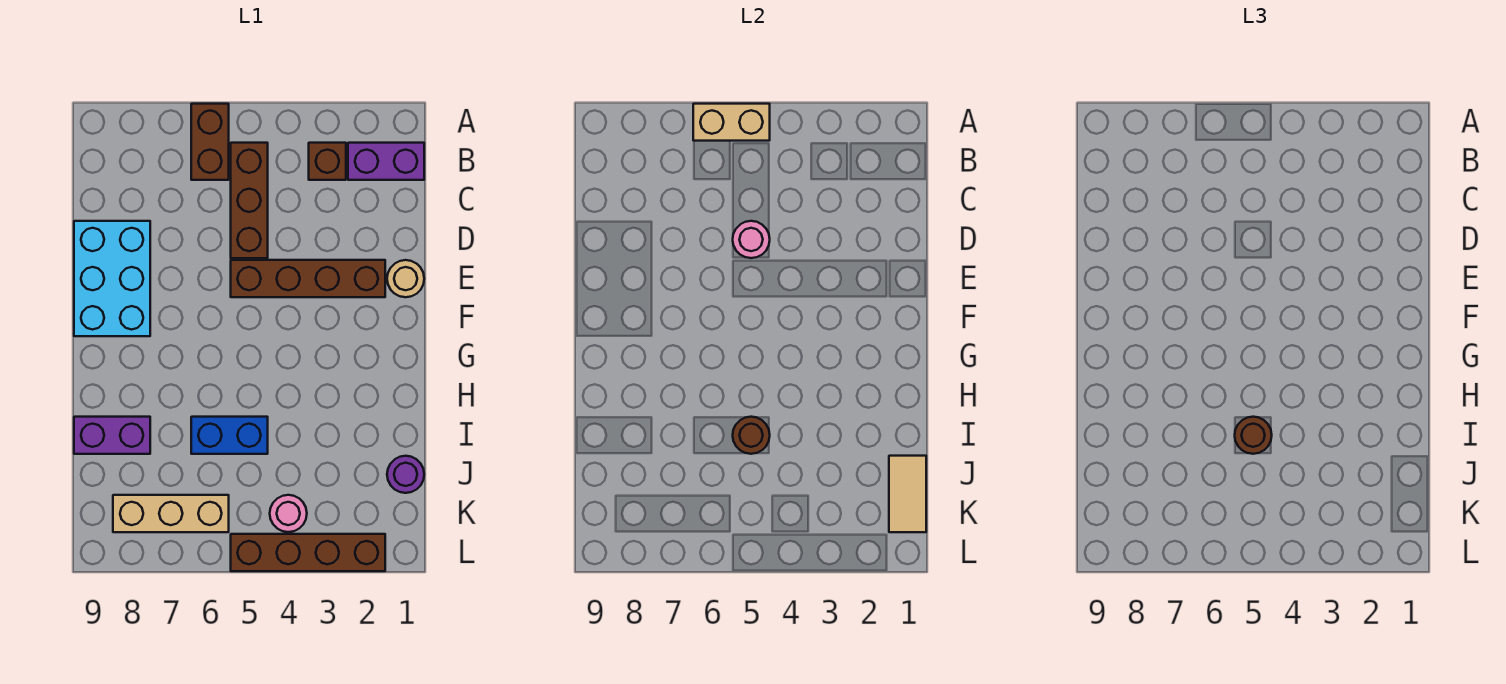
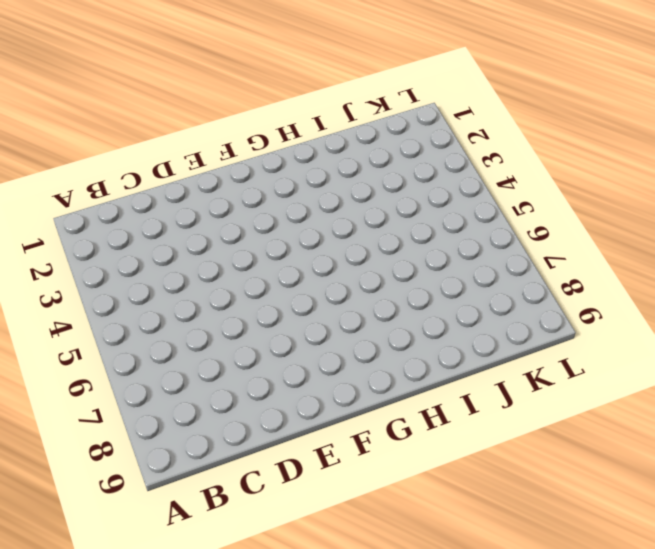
none -> brown brick A6:B6 level 1
none -> purple brick B1:B2 level 1
none -> brown brick B3 level 1

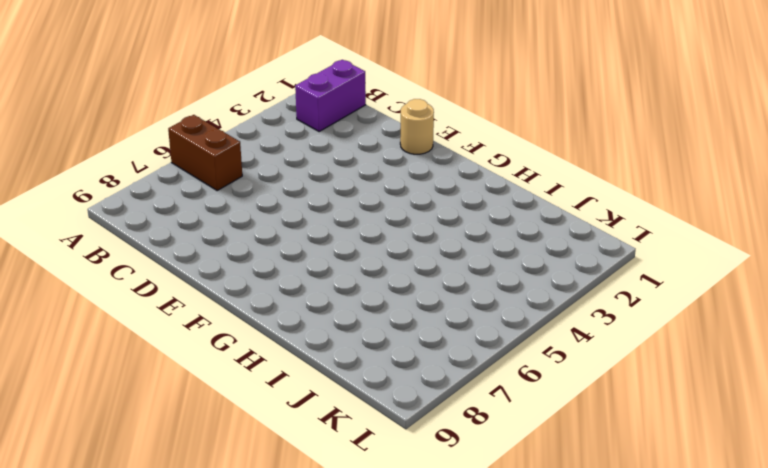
none -> brown brick B3 level 1
none -> brown brick B5:D5 level 1
none -> cyan brick D8:F9 level 1

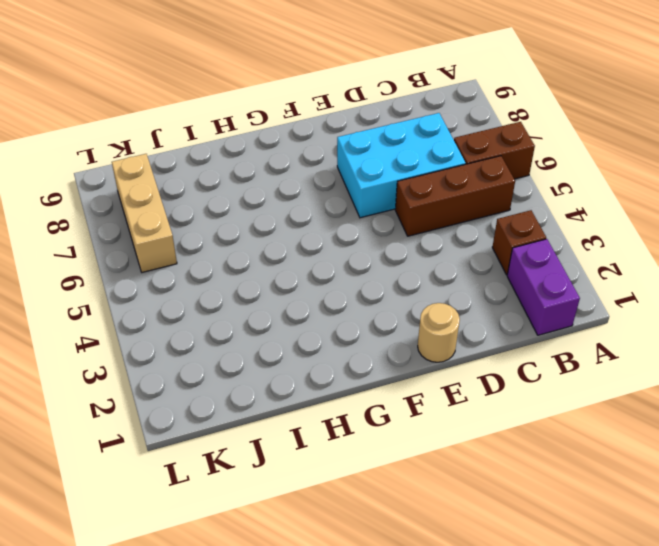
cyan brick C6:E7 level 1 -> cyan brick D8:F9 level 1
none -> brown brick E2:E5 level 1
none -> blue brick I5:I6 level 1
none -> purple brick I8:I9 level 1

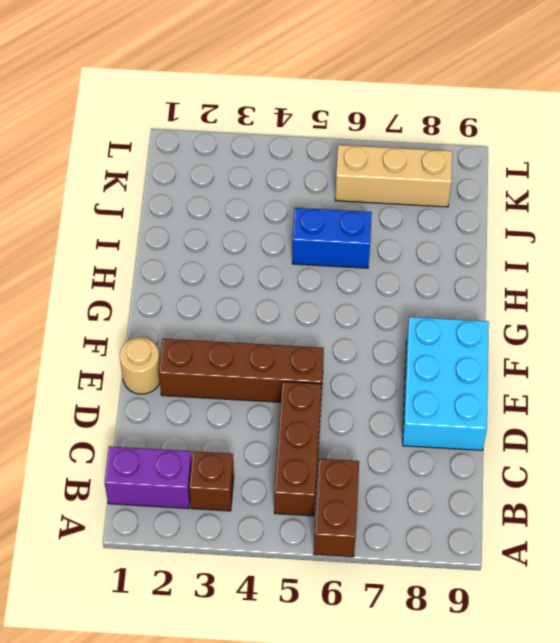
none -> purple brick I8:I9 level 1
none -> purple round brick J1 level 1
none -> pink round brick K4 level 1

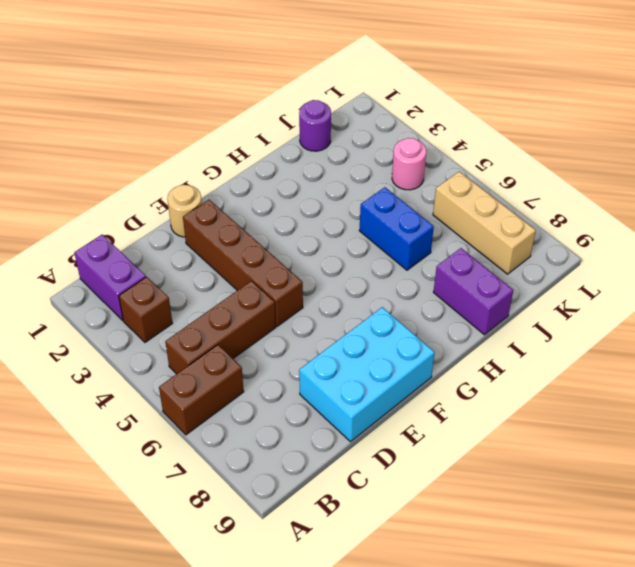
none -> brown brick L2:L5 level 1
none -> tan brick A5:A6 level 2
none -> pink round brick D5 level 2

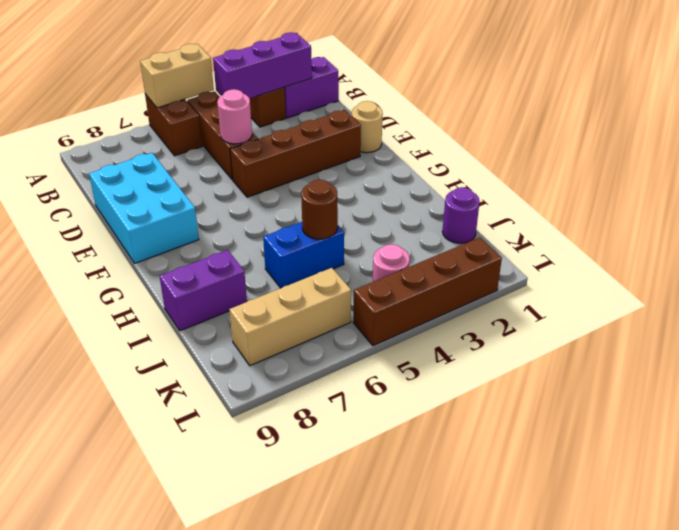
purple brick B2:B4 level 2 -> none
none -> tan tile J1:K1 level 2
none -> brown round brick I5 level 3

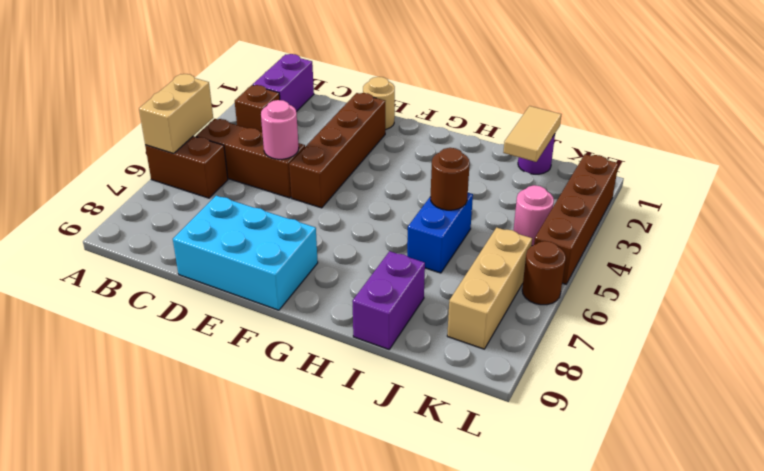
tan tile J1:J2 level 2 -> tan tile J1:K1 level 2
brown round brick L6 level 1 -> brown round brick I5 level 3

